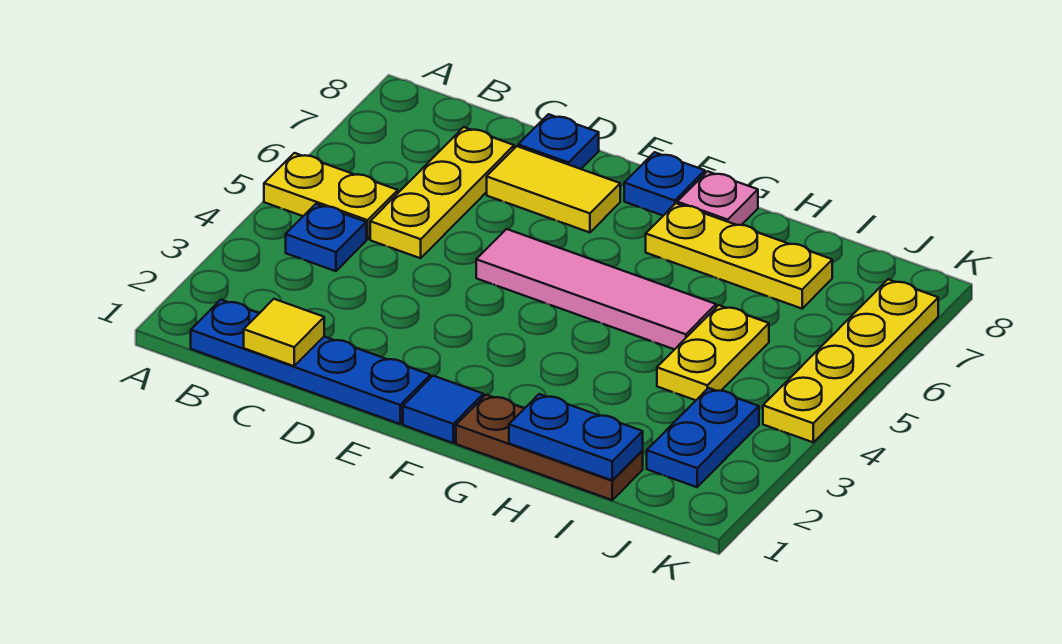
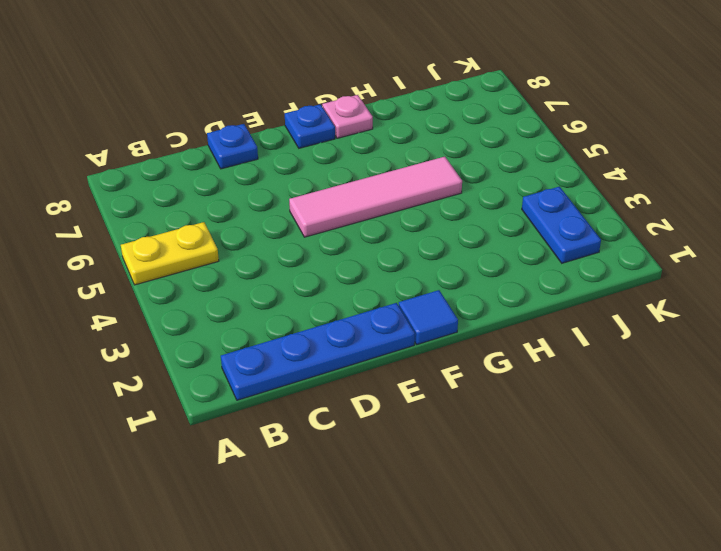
none -> blue plate B4 level 1
none -> yellow plate C5:C7 level 1
none -> yellow tile D7:E7 level 1

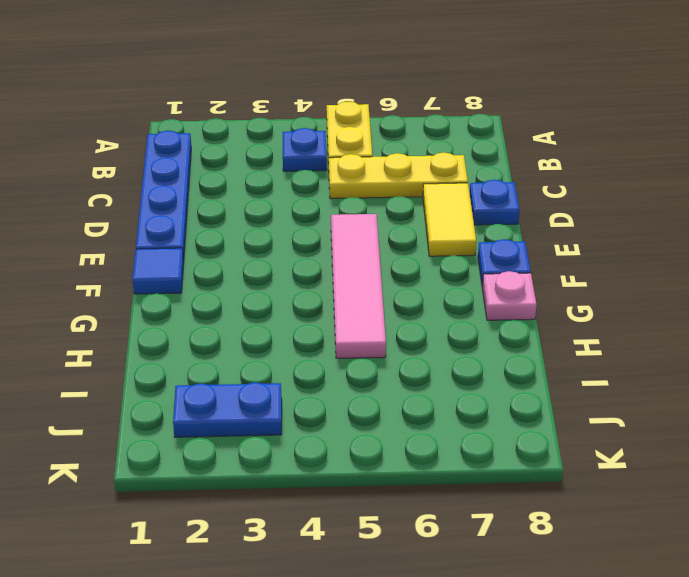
none -> brown plate G1:I1 level 1
none -> yellow plate G7:I7 level 1
none -> yellow plate I4:I5 level 1

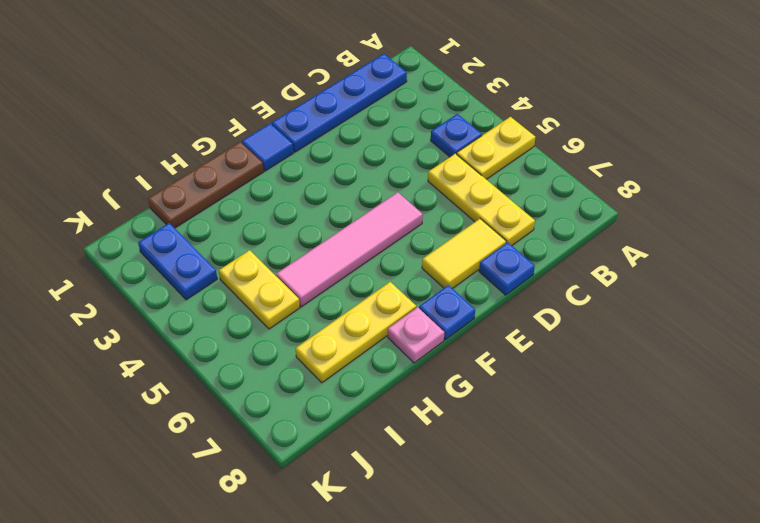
none -> yellow plate K4:K7 level 1
none -> yellow tile C1 level 2
none -> blue plate H1:I1 level 2

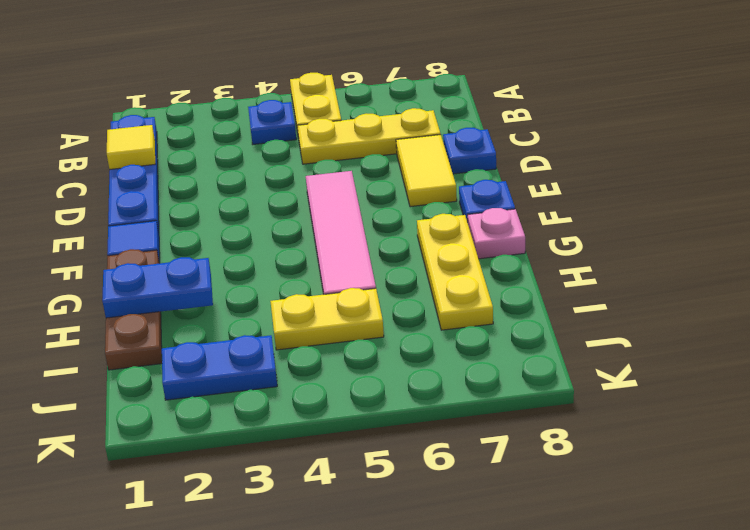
blue plate H1:H2 level 2 -> blue plate H1:I1 level 2
none -> yellow plate K4:K7 level 1

